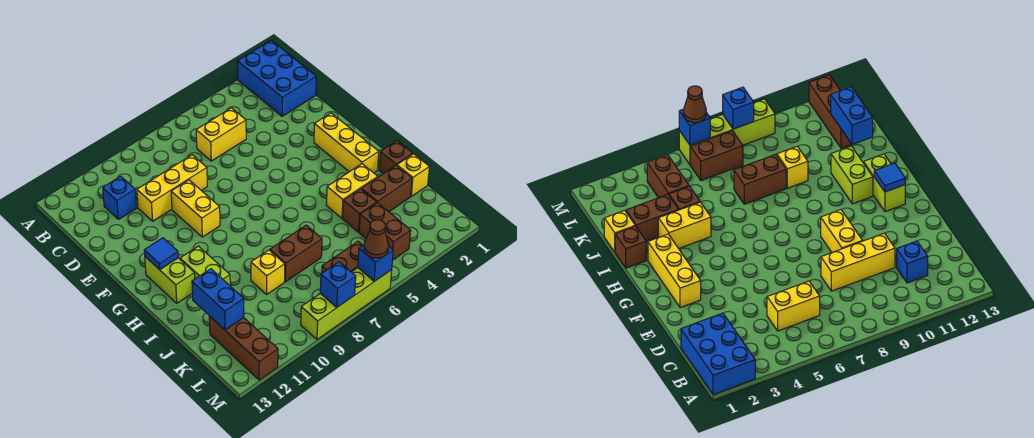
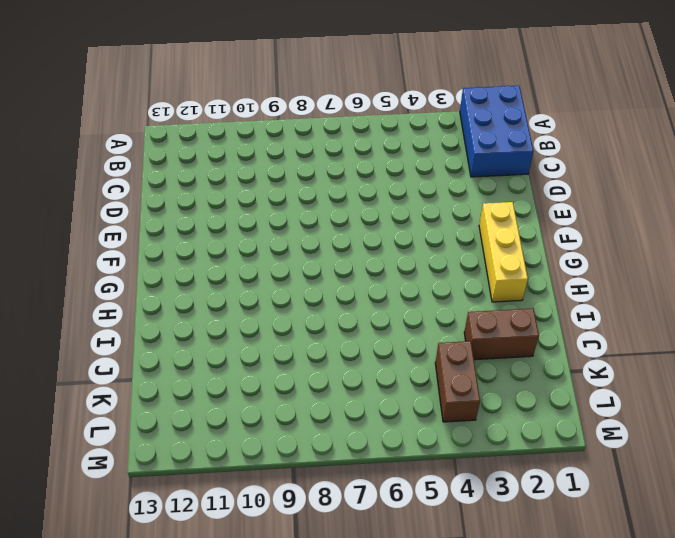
none -> yellow brick C5:C6 level 1
none -> blue brick C11 level 1
none -> yellow brick D8:D10 level 1

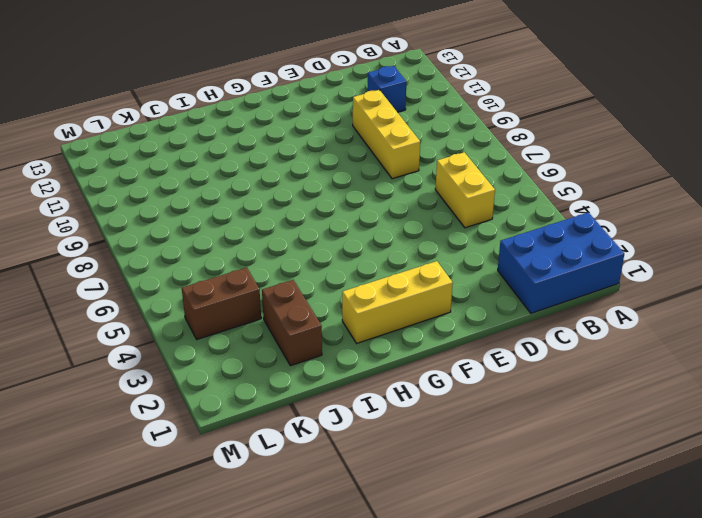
none -> yellow brick E9:F9 level 1
none -> lime brick G12:H12 level 1
none -> lime brick H11:I11 level 1

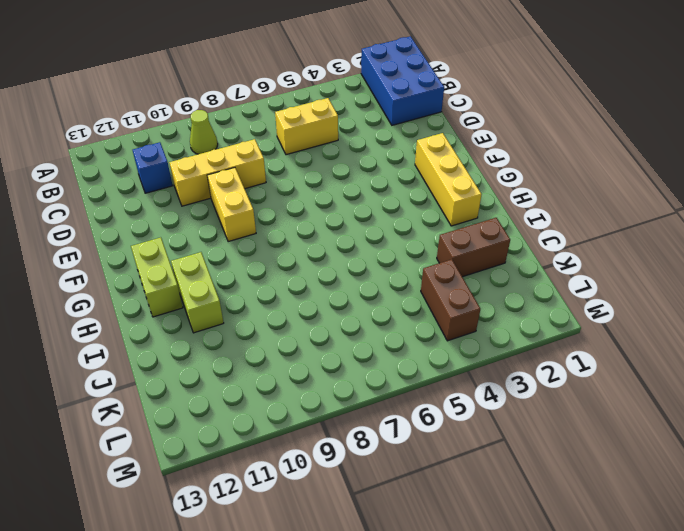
lime cone B9 level 1 -> none
none -> brown brick I1 level 1
none -> yellow brick I3:I4 level 1
none -> yellow brick J1 level 1

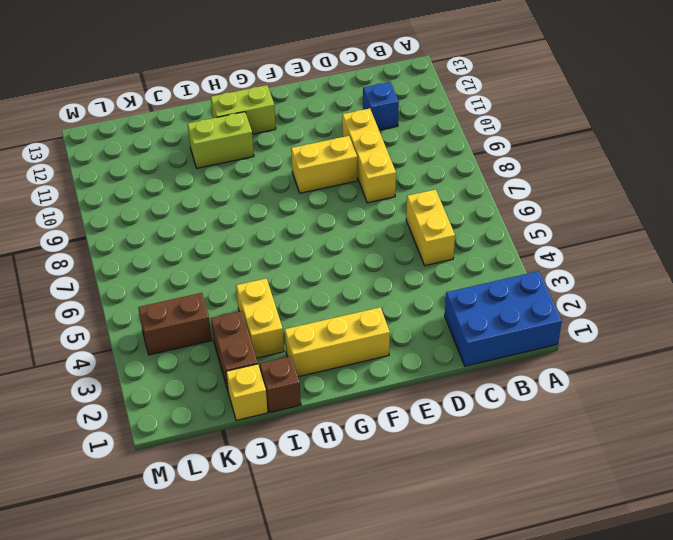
none -> brown brick J4 level 1
none -> brown brick J7:J8 level 1
none -> yellow brick J9 level 1

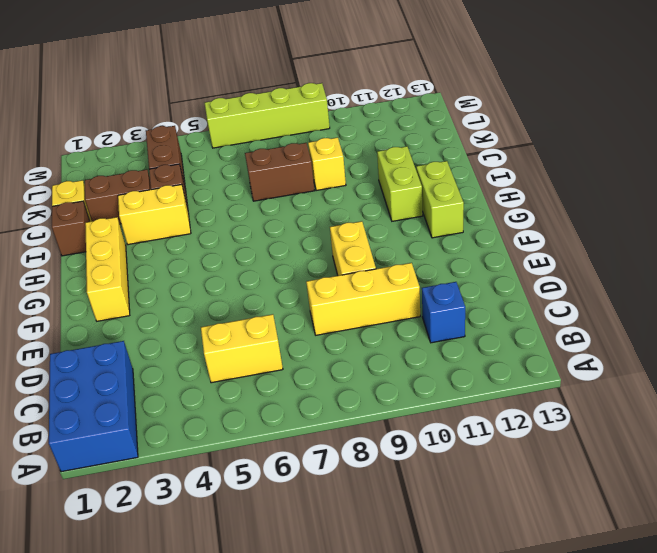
none -> brown brick K12:M12 level 1
none -> brown brick L6:L7 level 1
none -> blue tile G12 level 2

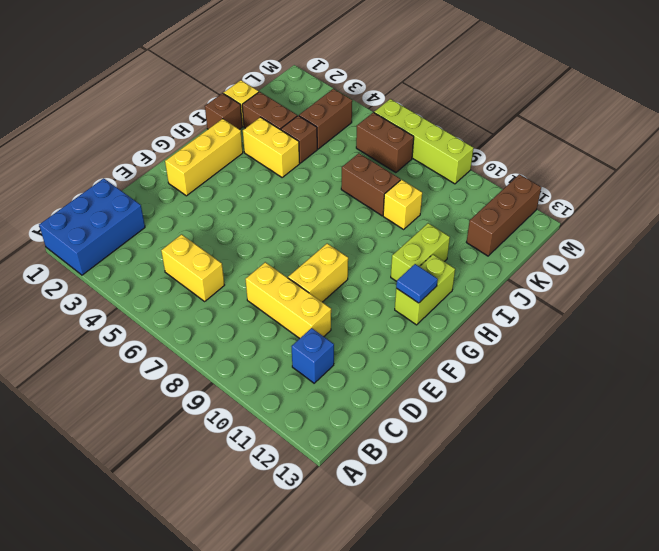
none -> blue brick J12:K12 level 2
none -> blue brick M6 level 2
none -> blue brick M8 level 2

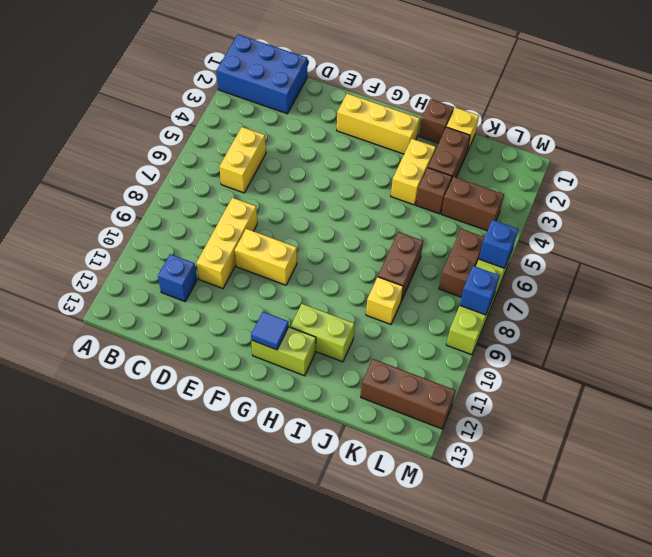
none -> blue brick J12:K12 level 2
none -> brown cone M6 level 3

